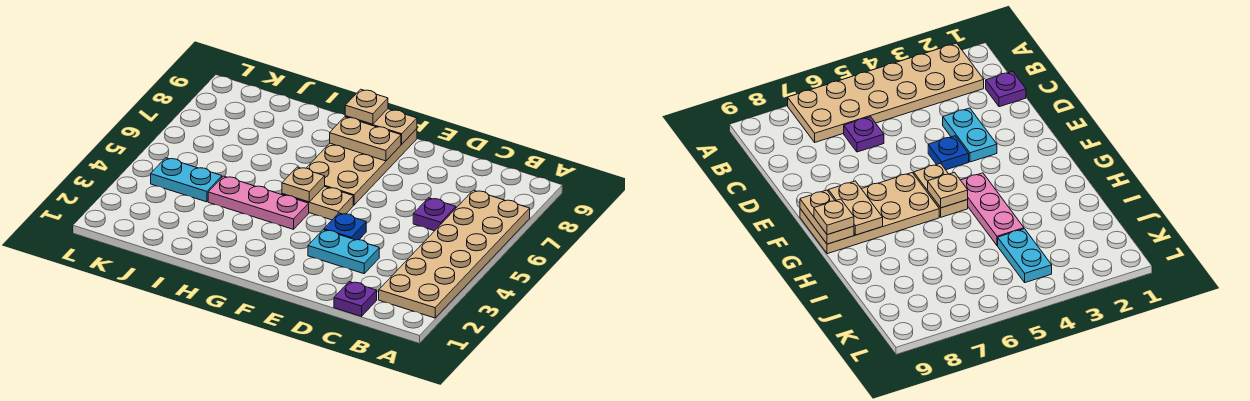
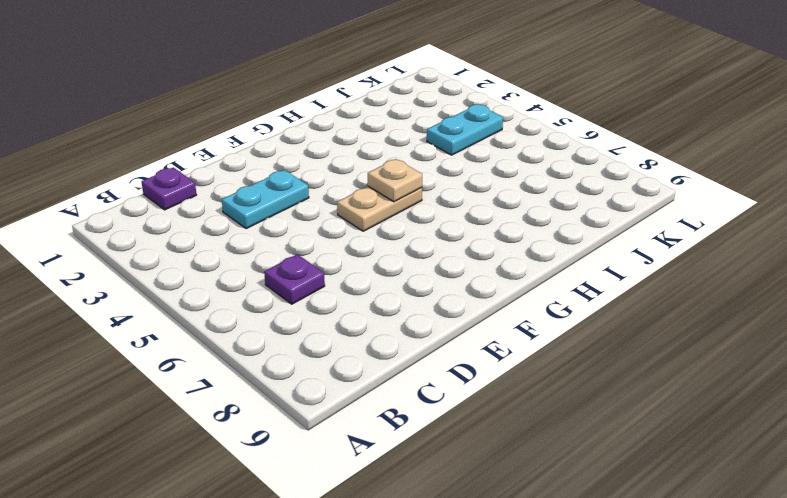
none -> tan plate A2:B7 level 1
none -> blue plate E4 level 1
none -> tan plate F6:G9 level 1

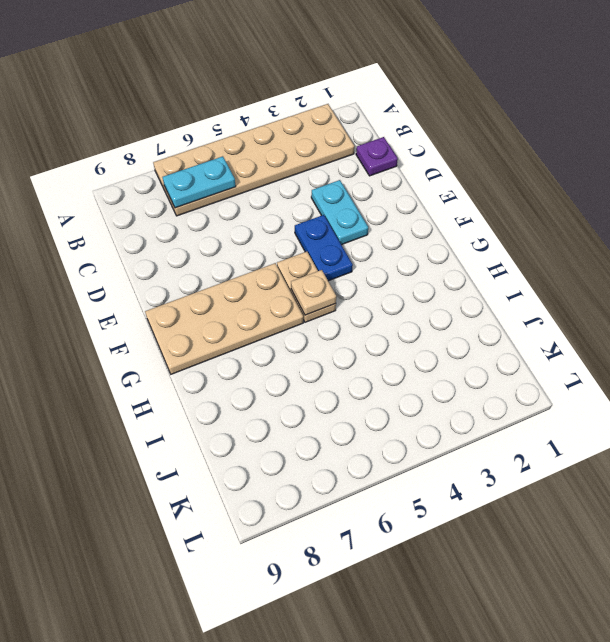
cyan plate B6:B7 level 2 -> cyan plate J4:K4 level 1
blue plate E4:F4 level 1 -> blue plate E4 level 1
none -> purple plate C6 level 1
none -> pink plate G4:I4 level 1
none -> tan plate F8:G8 level 2

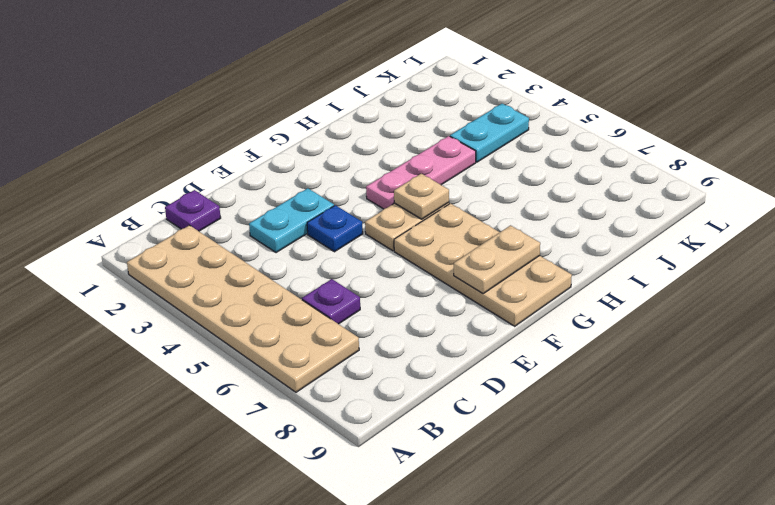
none -> tan plate F9:G9 level 2
none -> tan plate G9 level 3

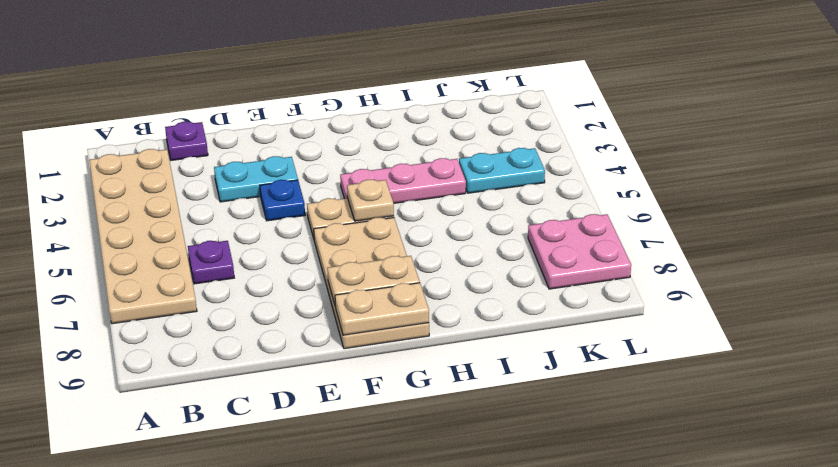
pink plate K7:L8 level 1 -> none
none -> tan plate G9 level 3

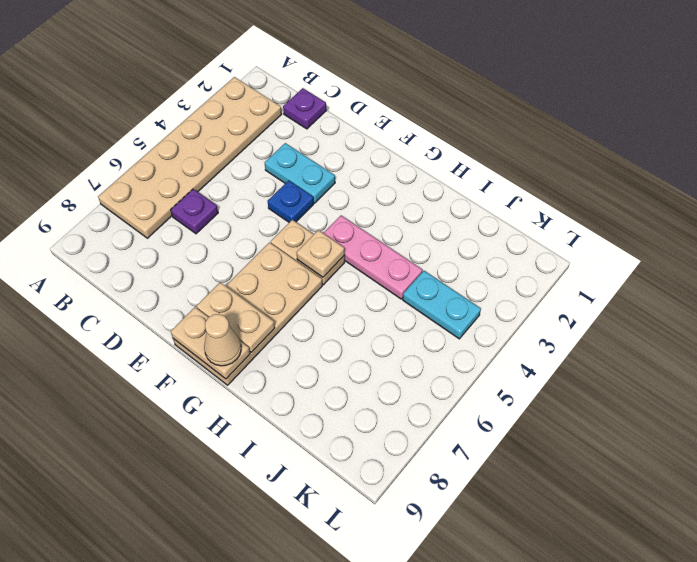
tan cone G9 level 3 -> tan plate G9 level 3

